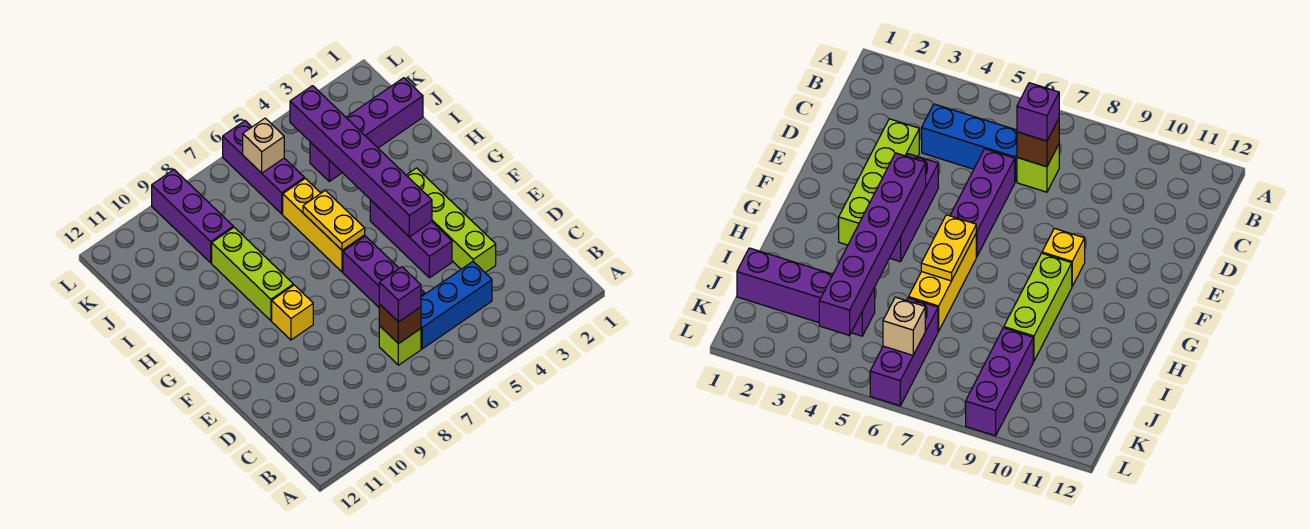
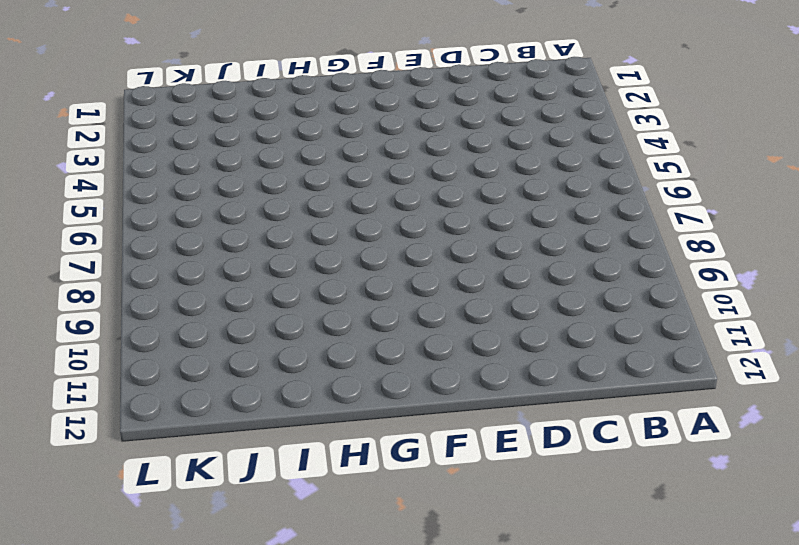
none -> blue brick C4:C6 level 1
none -> lime brick C7 level 1
none -> lime brick D3:G3 level 1

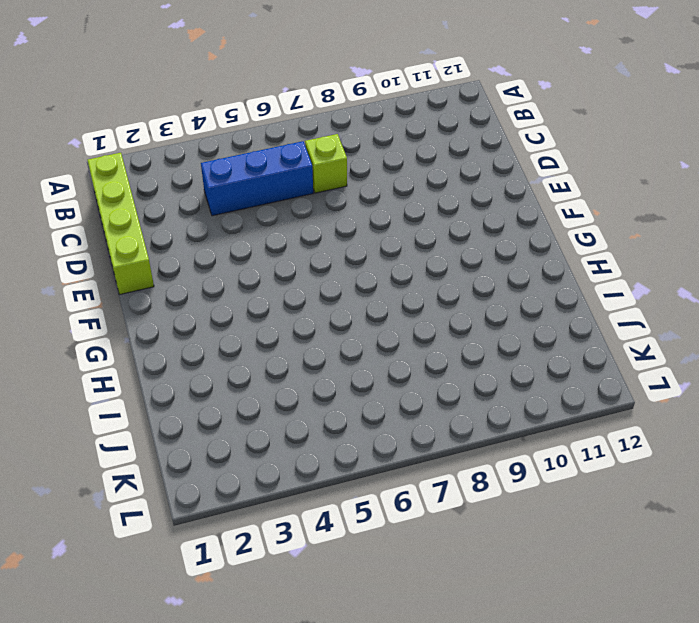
lime brick B1:E1 level 1 -> lime brick D3:G3 level 1
none -> purple brick D6:F6 level 1
none -> purple brick E4:G4 level 1
none -> yellow brick F9 level 1

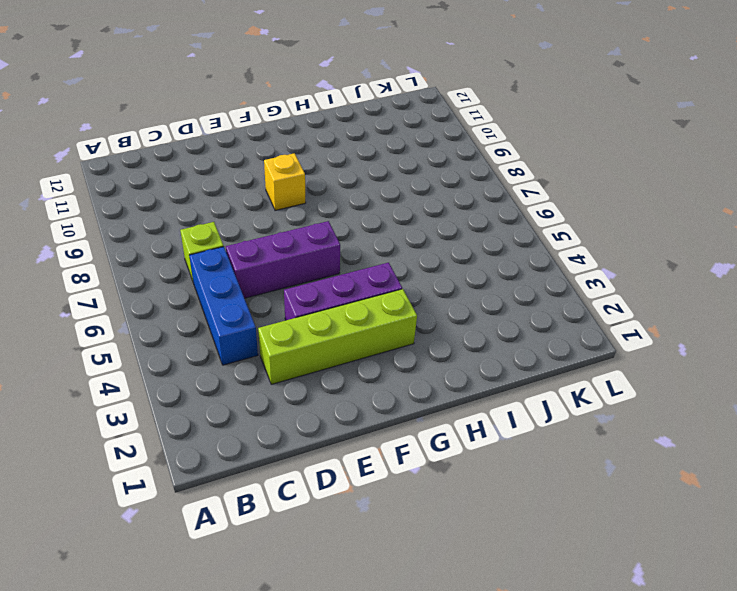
none -> yellow brick G6:I6 level 1
none -> lime brick G9:I9 level 1
none -> purple brick J1:J4 level 1

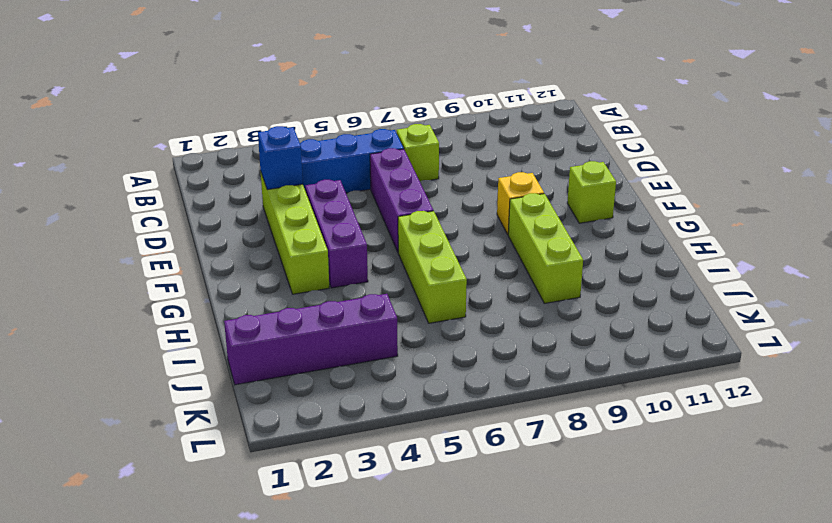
blue brick D3 level 2 -> none
lime brick F11 level 1 -> none
lime brick G6:I6 level 1 -> yellow brick G6:I6 level 1
none -> purple brick J6:L6 level 1
none -> purple brick J9:L9 level 1
none -> brown brick C7 level 2

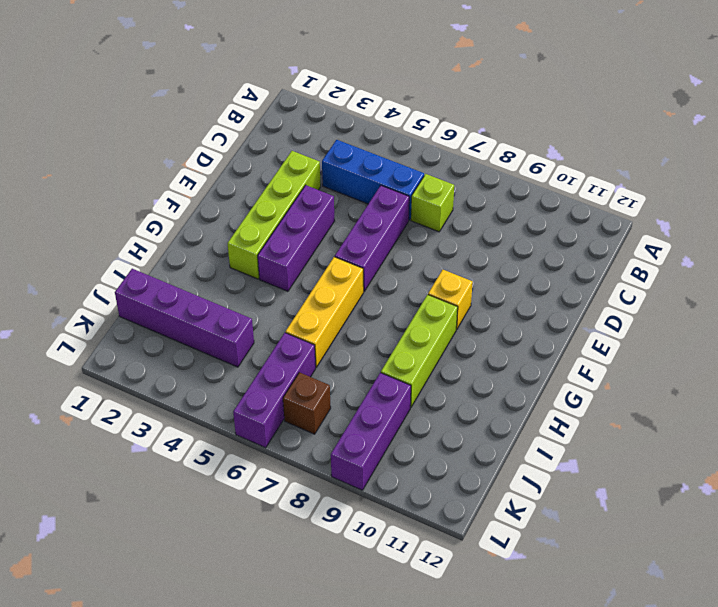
brown brick K7 level 1 -> brown brick C7 level 2
none -> purple brick F4:K4 level 2
none -> yellow plate G6:H6 level 2
none -> tan brick K6 level 2

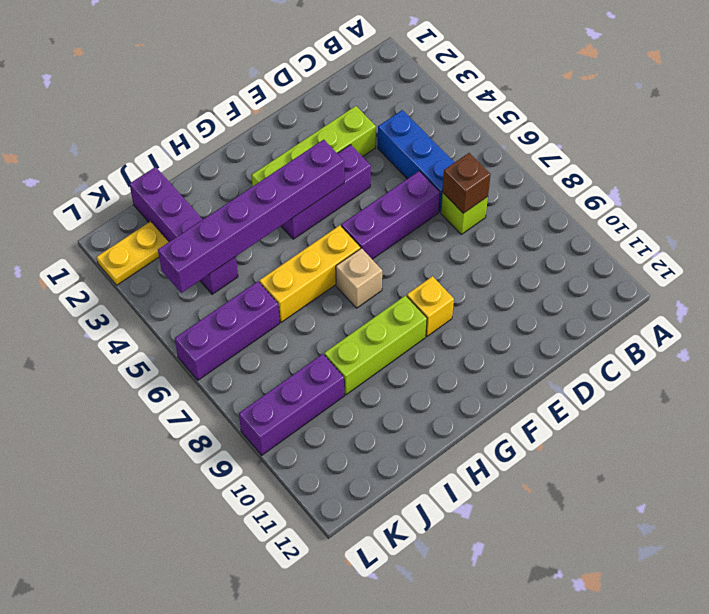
tan brick G7 level 1 -> tan brick K6 level 2
yellow plate K2:L2 level 1 -> yellow plate G6:H6 level 2
none -> purple brick C7 level 3

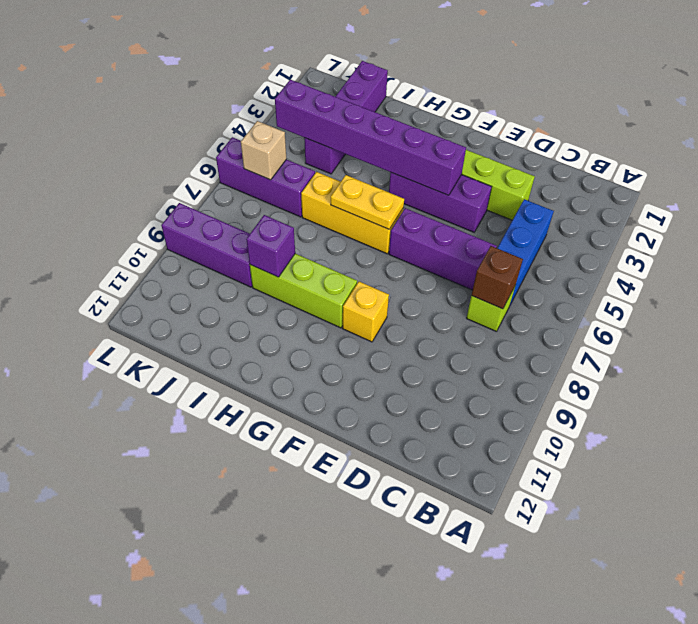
purple brick I9 level 2 -> purple brick C7 level 3

